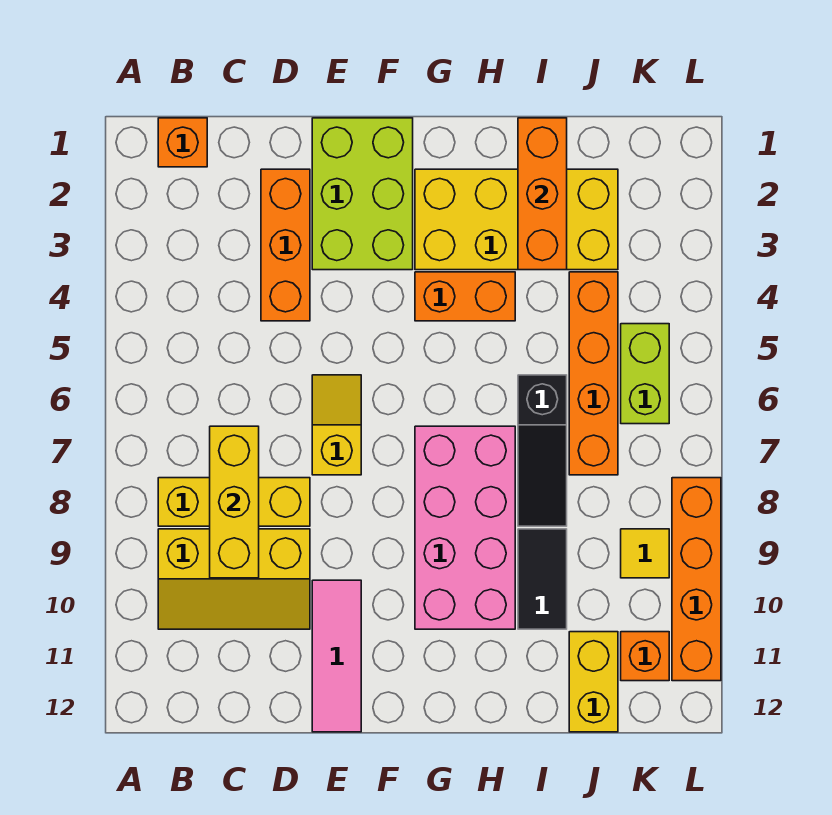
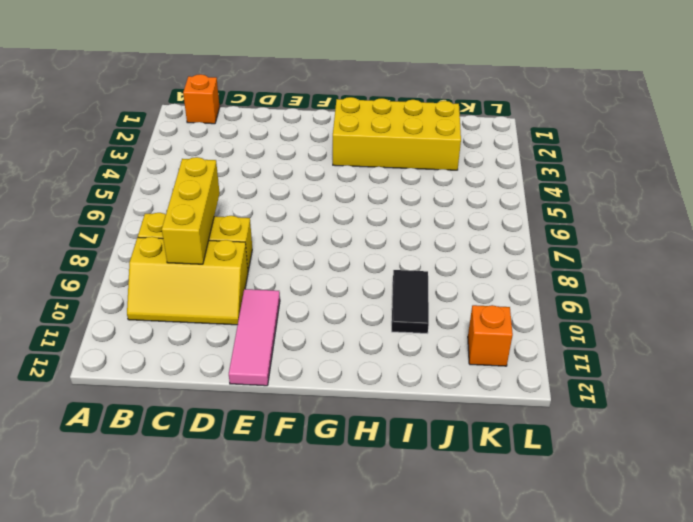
none -> orange brick D2:D4 level 1
none -> lime brick E1:F3 level 1
none -> yellow slope E6:E7 level 1 top 7

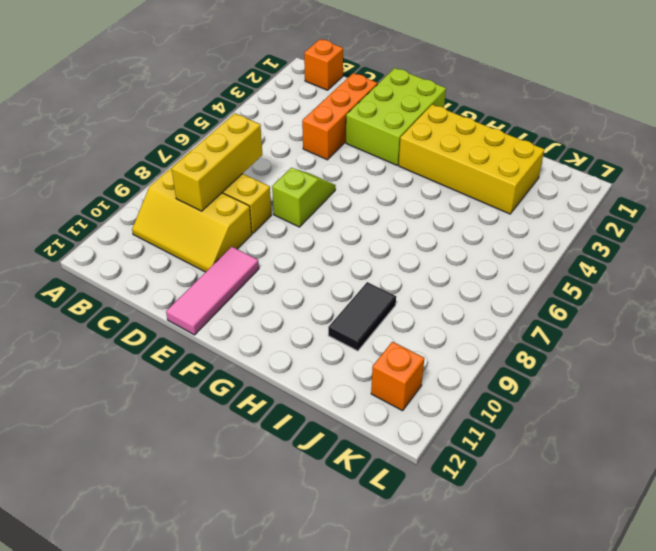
lime slope E6:E7 level 1 top 7 -> yellow slope E6:E7 level 1 top 7
none -> orange brick G4:H4 level 1
none -> pink brick G7:H10 level 1
none -> black slope I6:I8 level 1 top 6

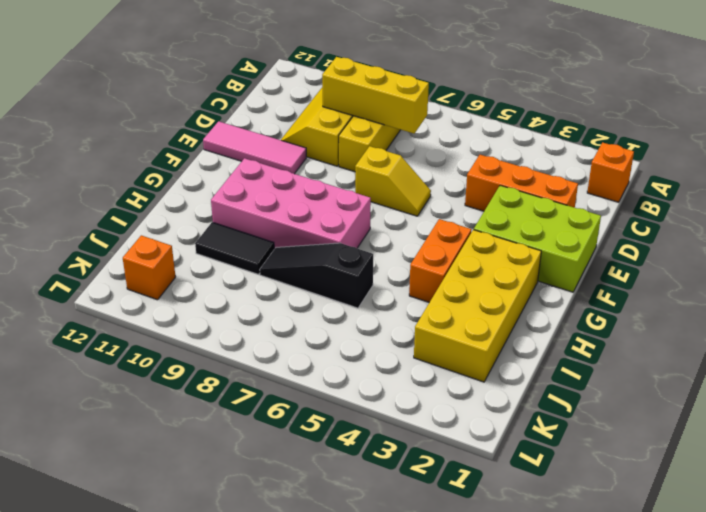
none -> orange brick J4:J7 level 1
none -> yellow brick J11:J12 level 1
none -> lime brick K5:K6 level 1

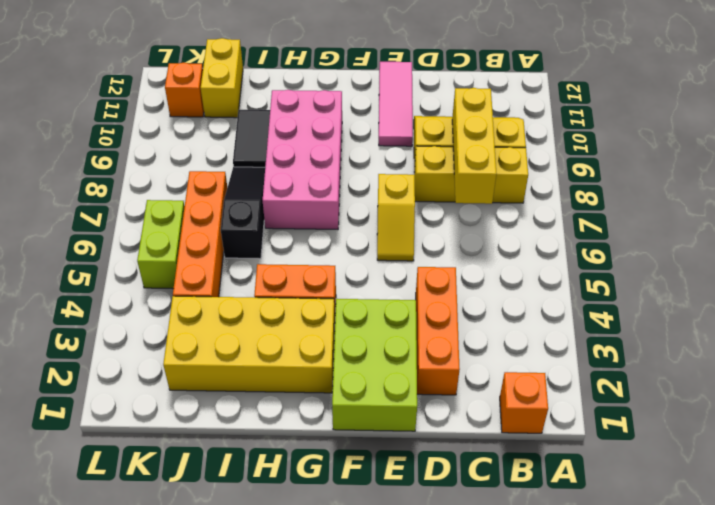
none -> yellow tile K9 level 1
none -> orange brick L8:L11 level 1
none -> orange brick I1:I3 level 2

